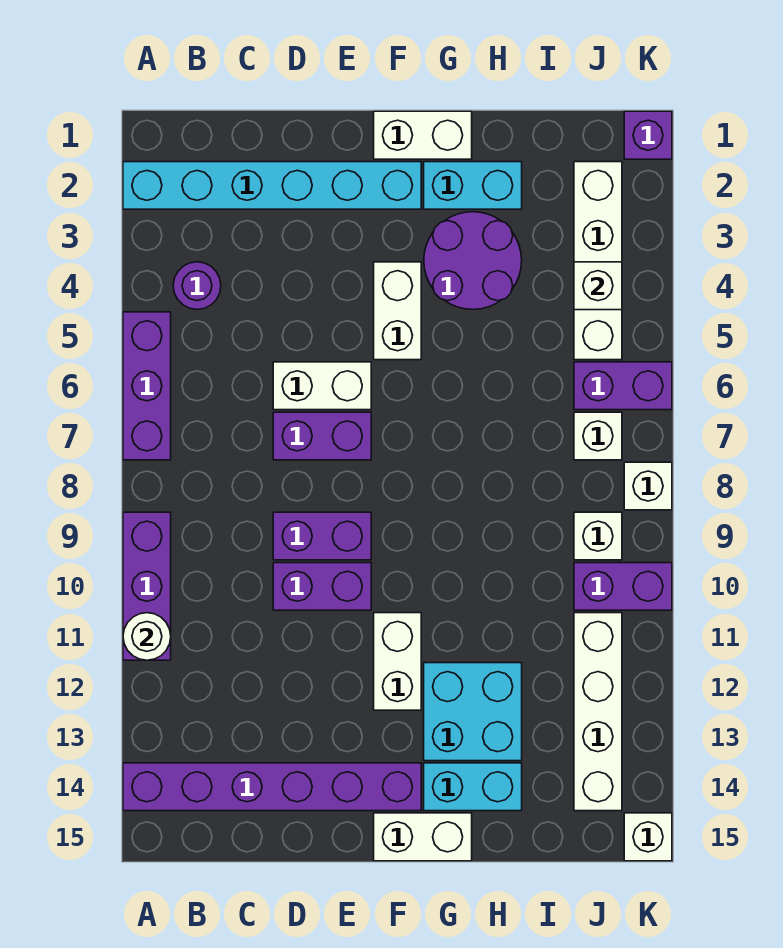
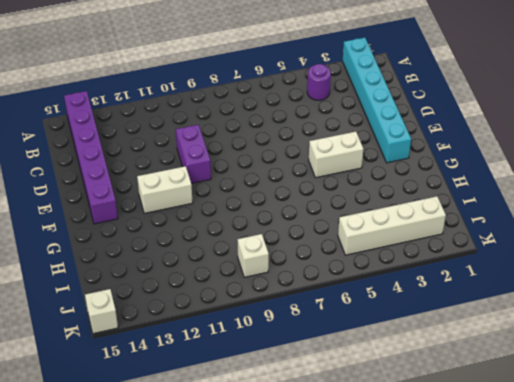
none -> purple brick A5:A7 level 1
none -> purple brick A9:A11 level 1
none -> white brick D6:E6 level 1

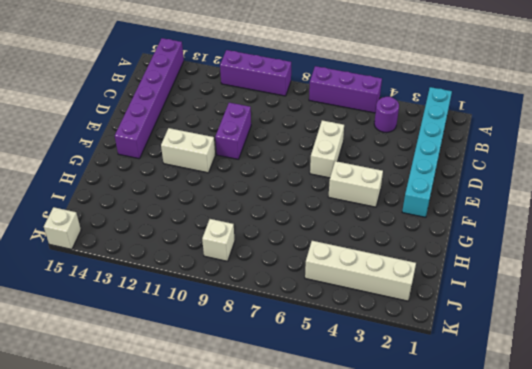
none -> purple brick D7:E7 level 1
none -> purple brick D9:E9 level 1
none -> white brick F1:G1 level 1

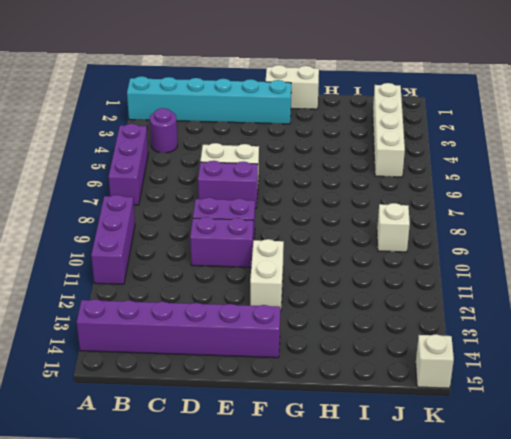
none -> white brick F4:F5 level 1
none -> white brick F15:G15 level 1
none -> cyan brick G2:H2 level 1

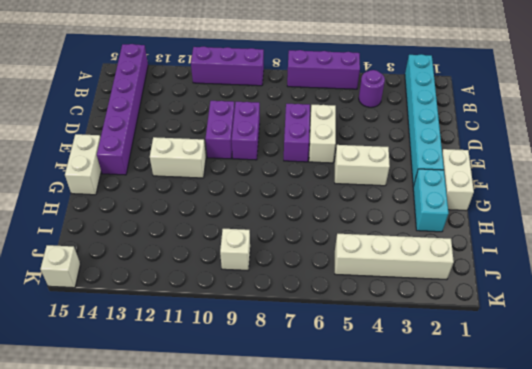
none -> purple round brick G3:H4 level 1
none -> cyan brick G12:H13 level 1
none -> cyan brick G14:H14 level 1

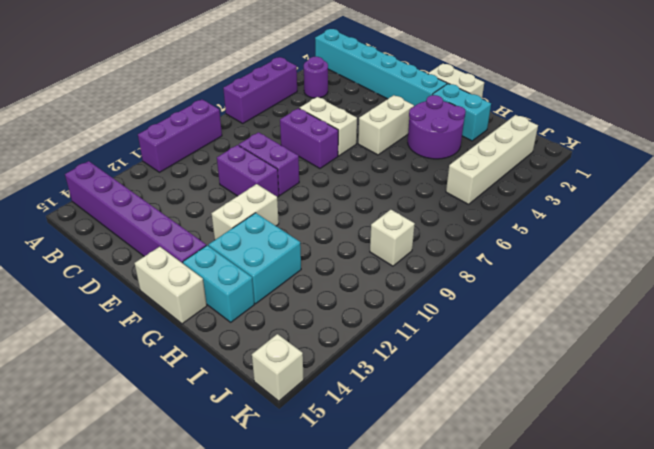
none -> purple brick J6:K6 level 1
none -> white brick J7 level 1
none -> purple brick J10:K10 level 1

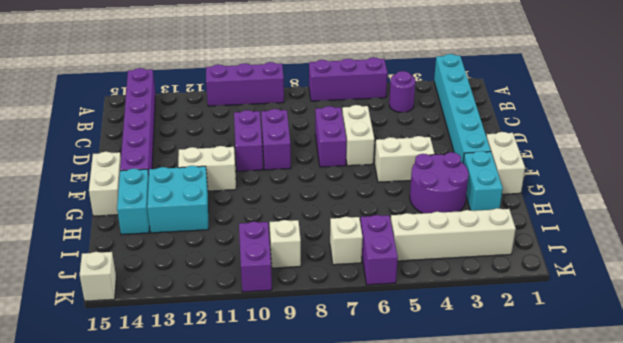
none -> white brick J11:J14 level 1
none -> purple brick K1 level 1
none -> white brick K8 level 1

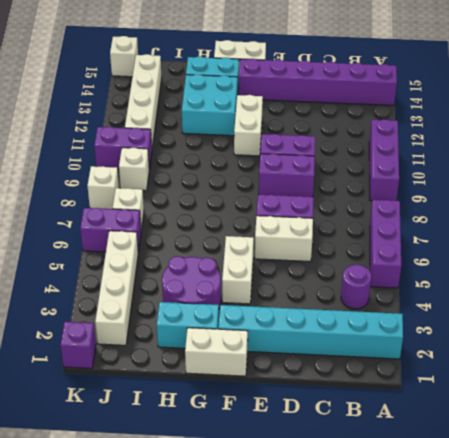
none -> white round brick A11 level 2
none -> white brick J4 level 2

